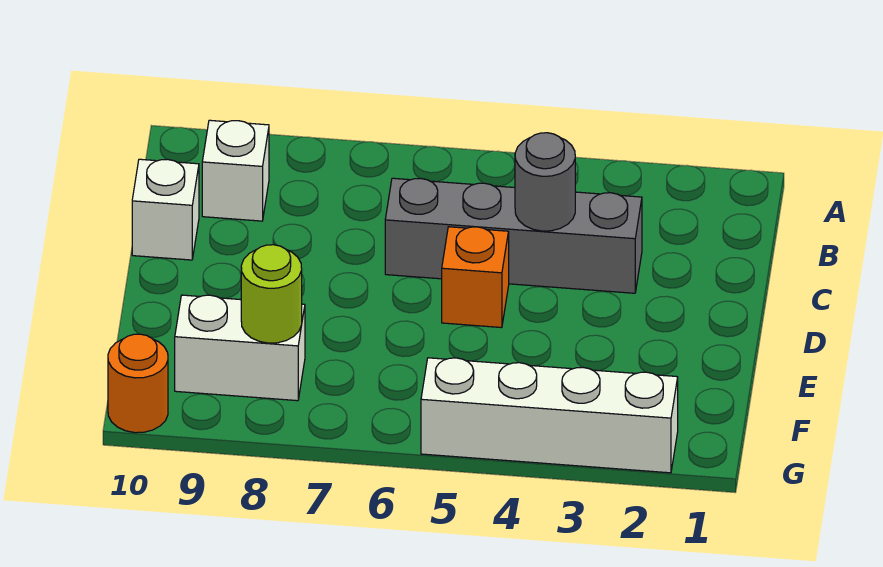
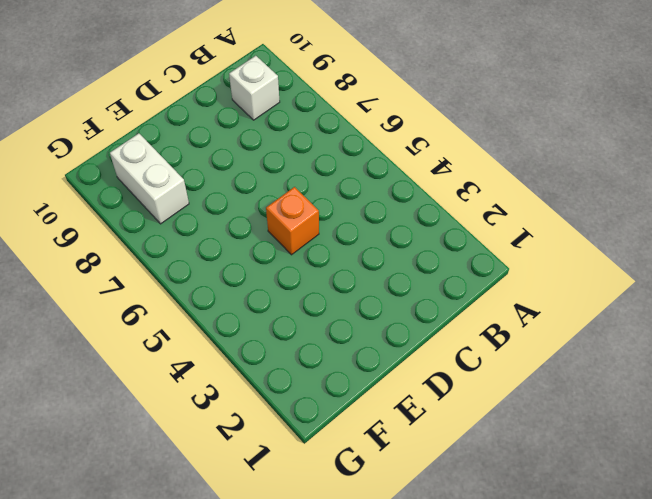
none -> grey brick C3:C6 level 1
none -> white brick C10 level 1

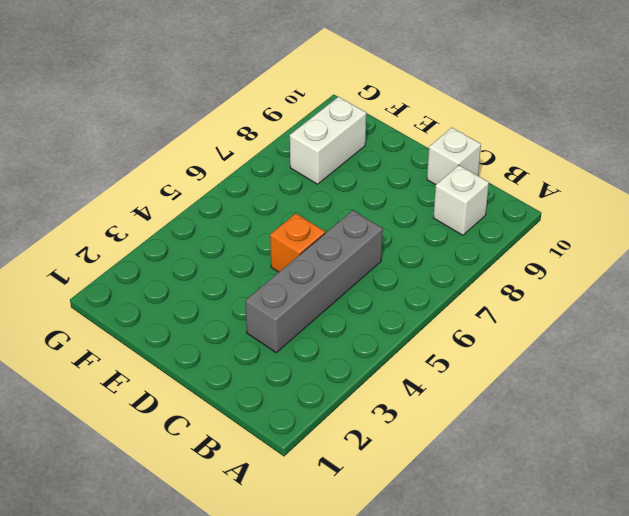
none -> white brick G2:G5 level 1
none -> orange round brick G10 level 1

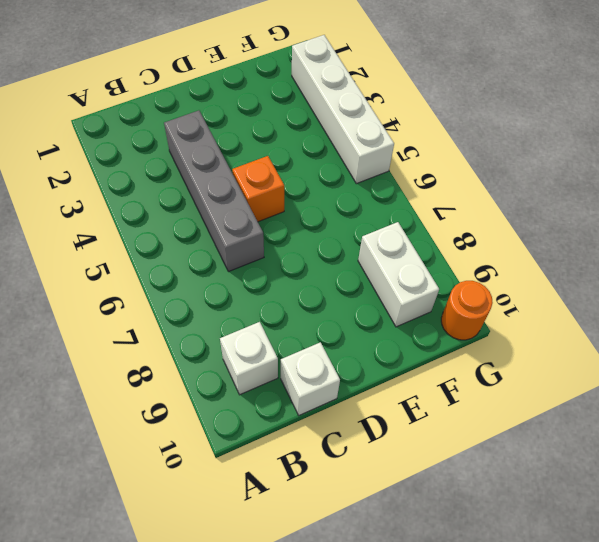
none -> grey round brick C4 level 2
none -> lime round brick F8 level 2

